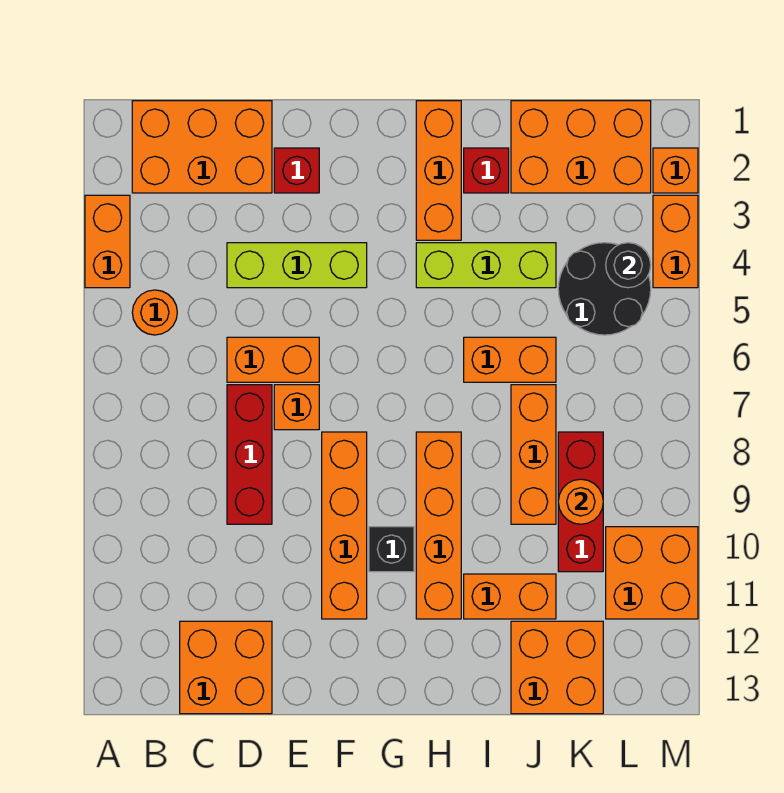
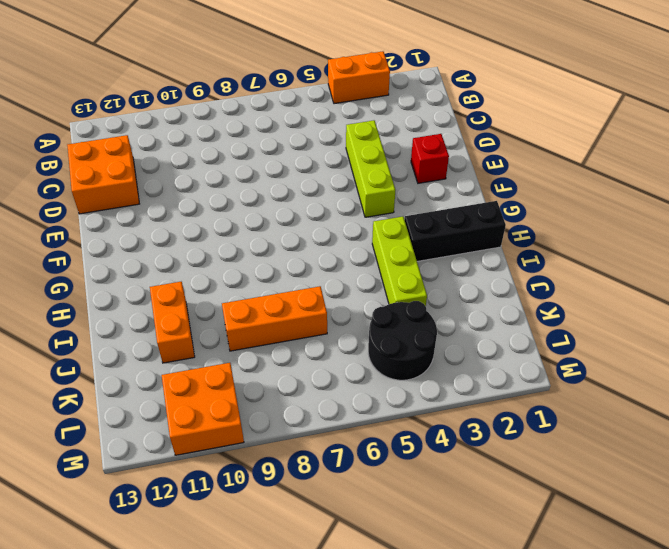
black brick H1:H3 level 1 -> orange brick H1:H3 level 1
none -> orange brick B1:D2 level 1
none -> orange round brick B5 level 1
none -> orange brick D6:E6 level 1

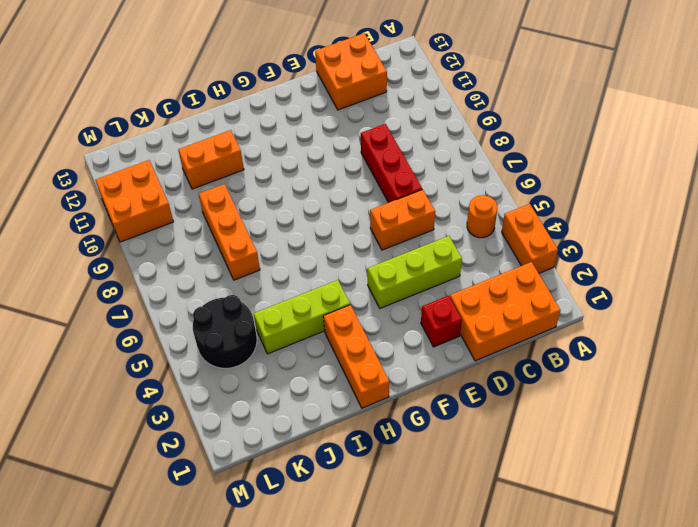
none -> orange brick E7 level 1
none -> orange brick F8:F11 level 1
none -> black brick G10 level 1

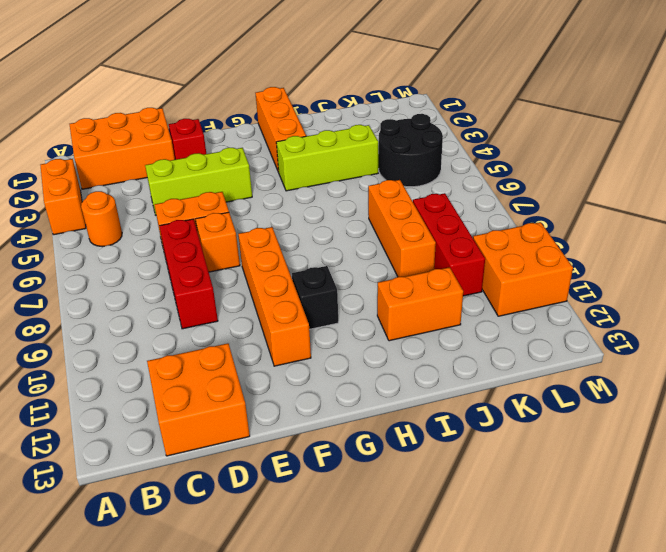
none -> orange brick H8:H11 level 1
none -> red brick I2 level 1
none -> orange brick I6:J6 level 1

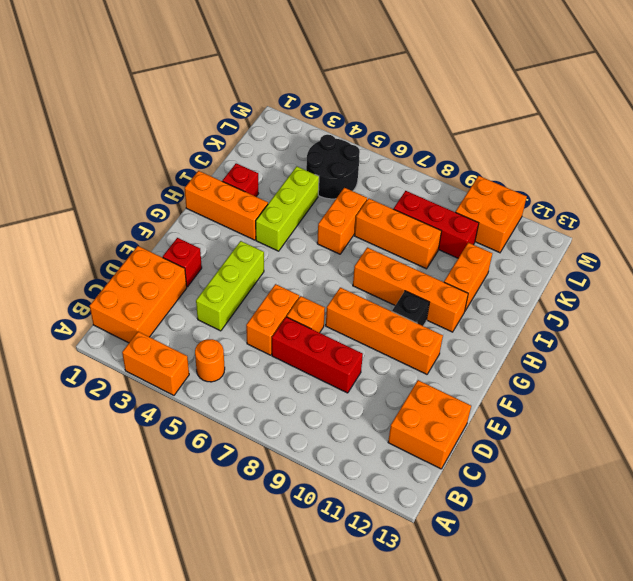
none -> orange brick J1:L2 level 1
none -> orange brick J12:K13 level 1
none -> orange brick M2 level 1

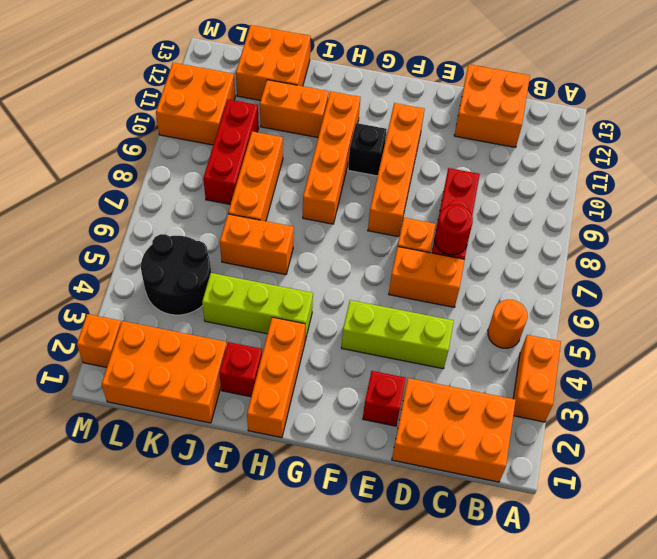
red round brick D7 level 2 -> none
none -> orange brick M3:M4 level 1
none -> orange round brick K9 level 2
none -> black round brick L4 level 2

